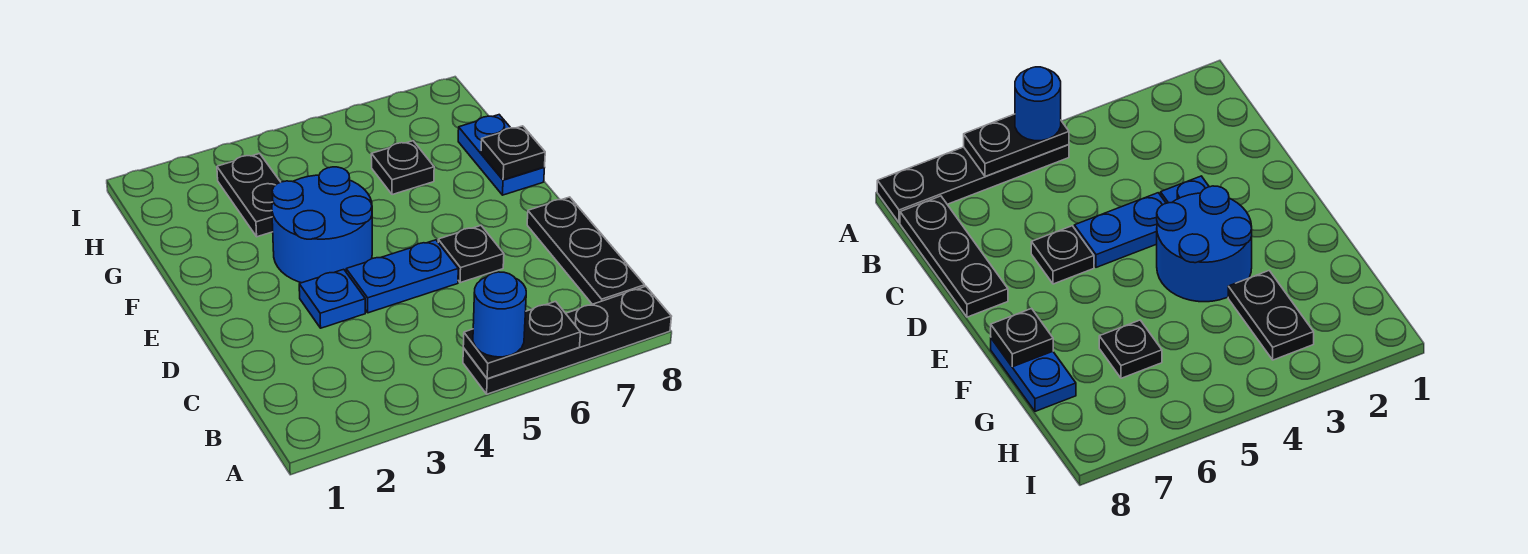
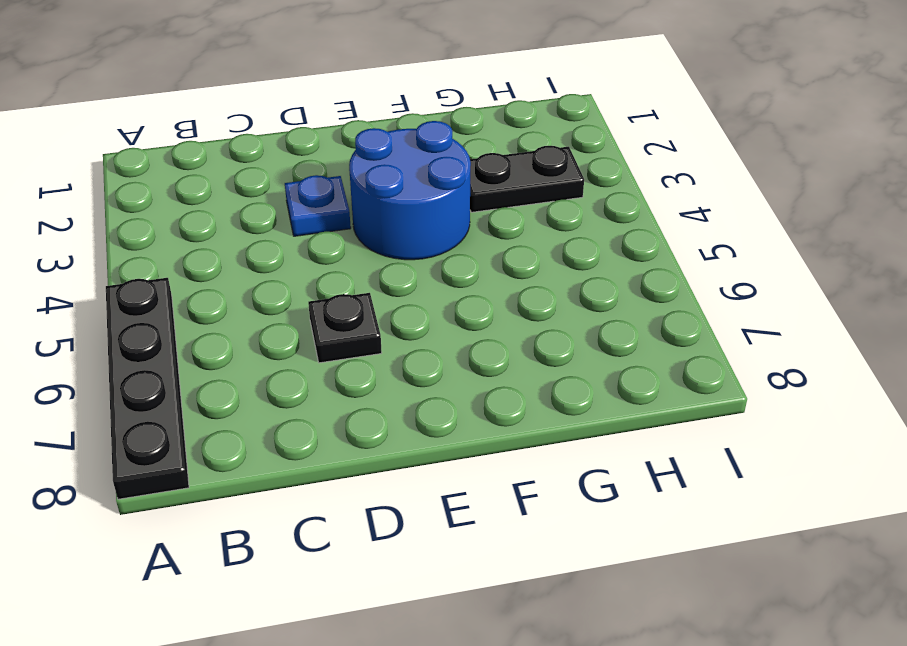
none -> black plate B8:D8 level 1
none -> blue plate D4:D5 level 1
none -> blue plate F8:G8 level 1

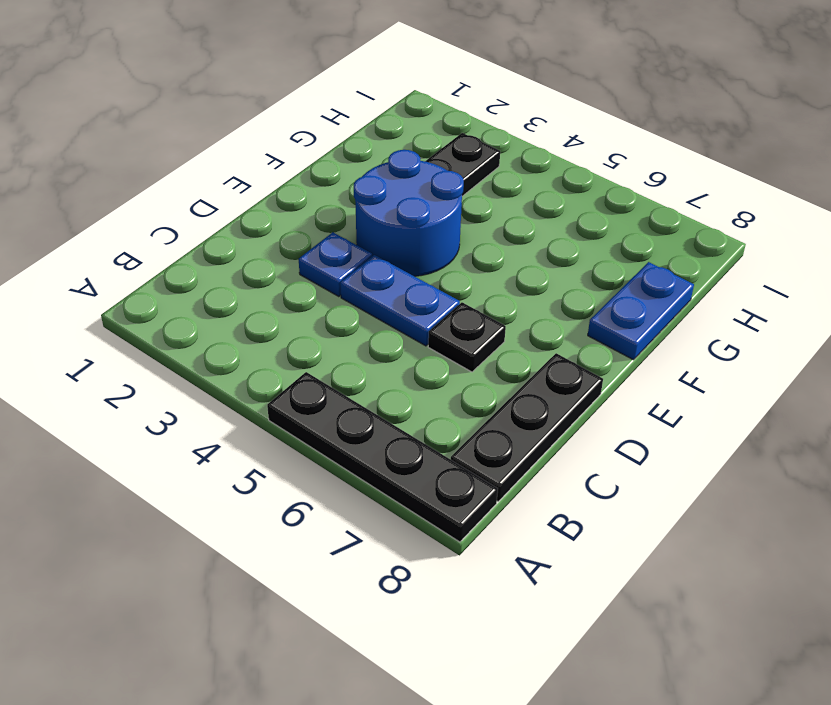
none -> black plate G6 level 1
none -> black plate A5:A6 level 2
none -> black plate F8 level 2

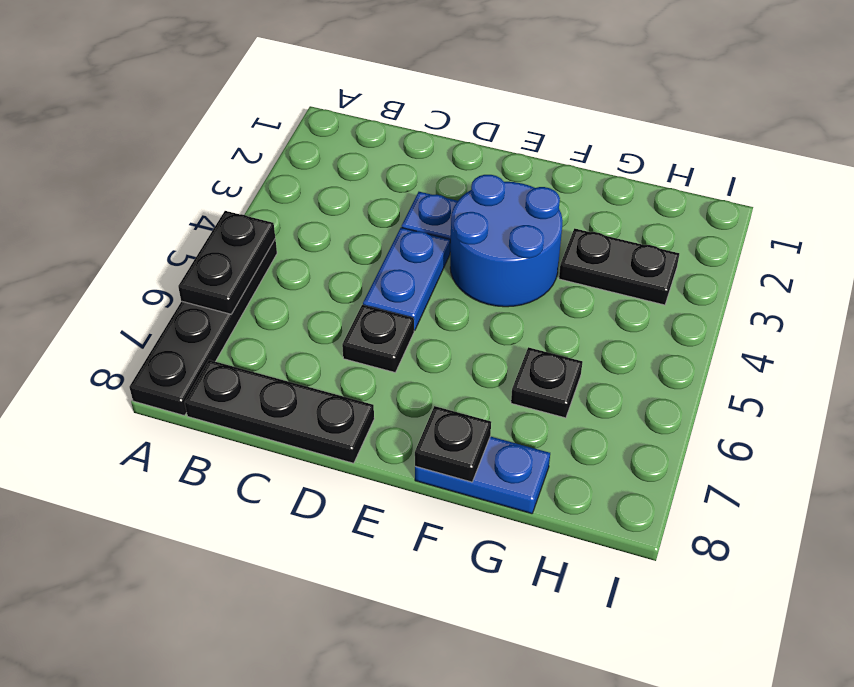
none -> blue round brick A5 level 3

